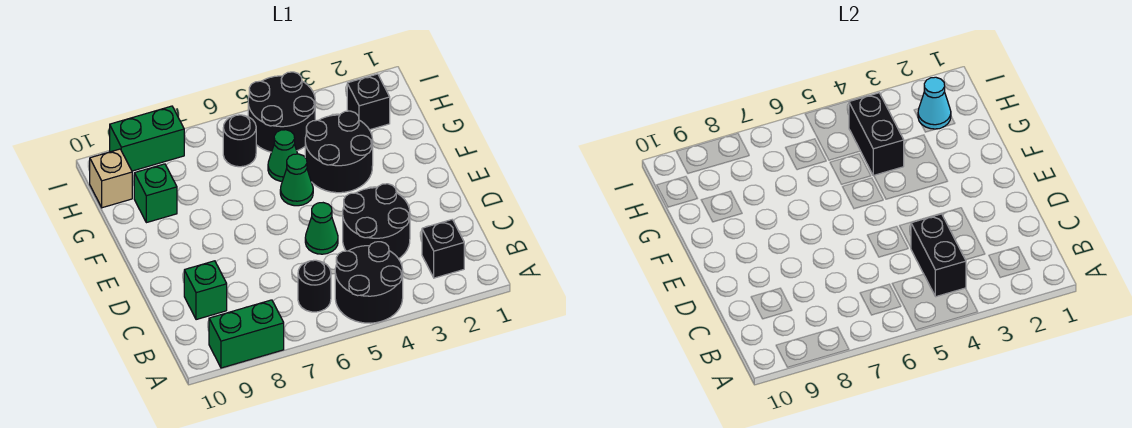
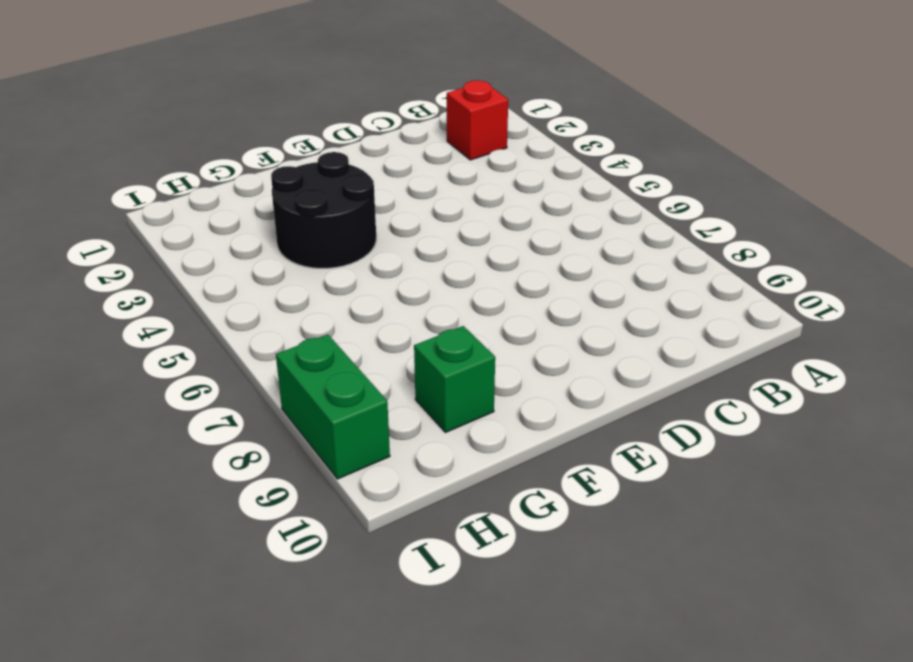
red brick B2 level 1 -> black brick B2 level 1
none -> black round brick A4:B5 level 1
none -> green brick A8:A9 level 1
none -> black round brick B6 level 1

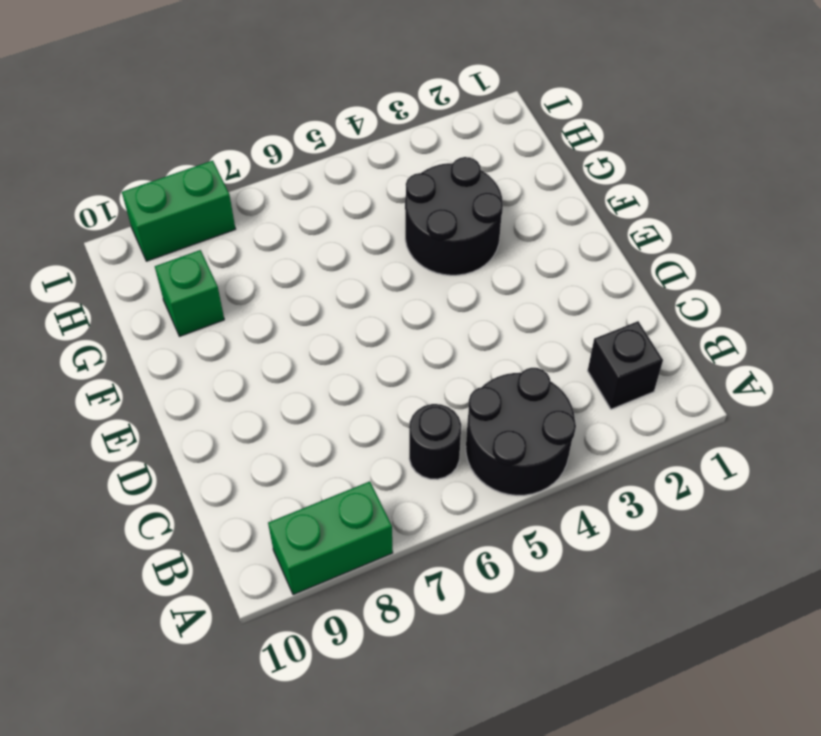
none -> black round brick C3:D4 level 1
none -> green brick C9 level 1
none -> green cone D5 level 1

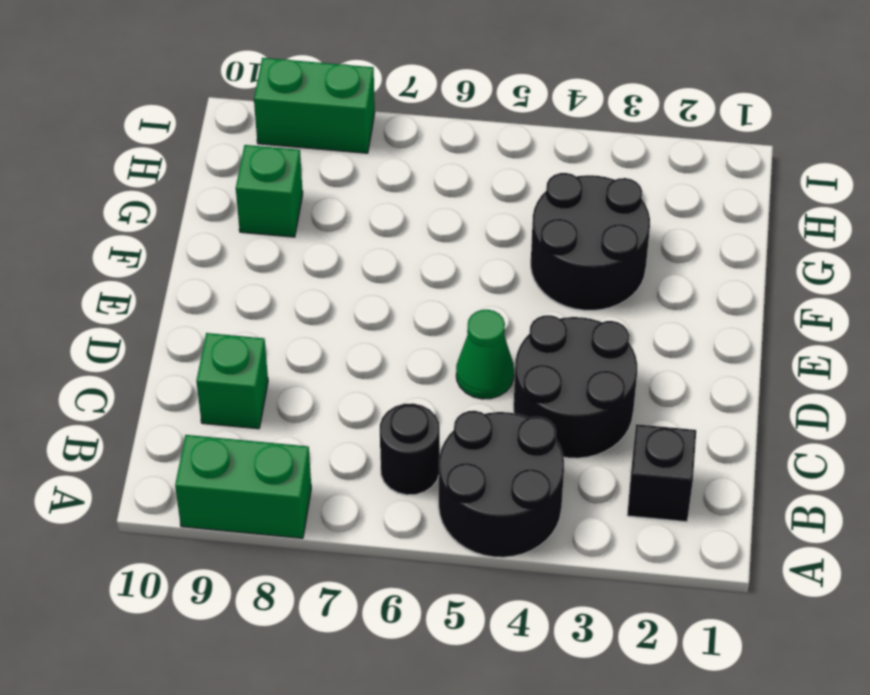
none -> green cone F5 level 1
none -> green cone G5 level 1
none -> black brick H2 level 1

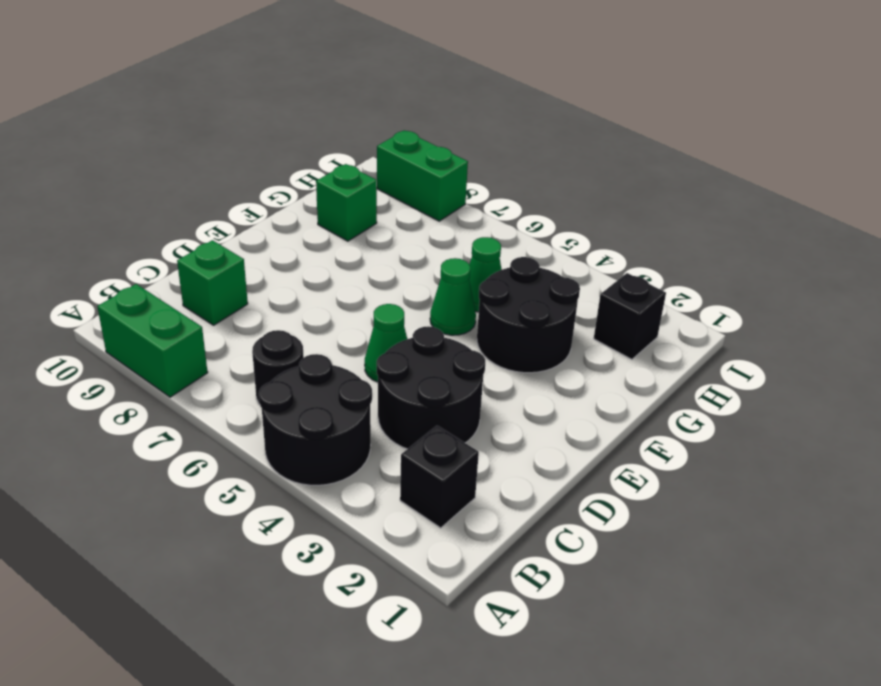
none -> black round brick H4:I5 level 1
none -> black round brick H6 level 1
none -> tan brick H10 level 1

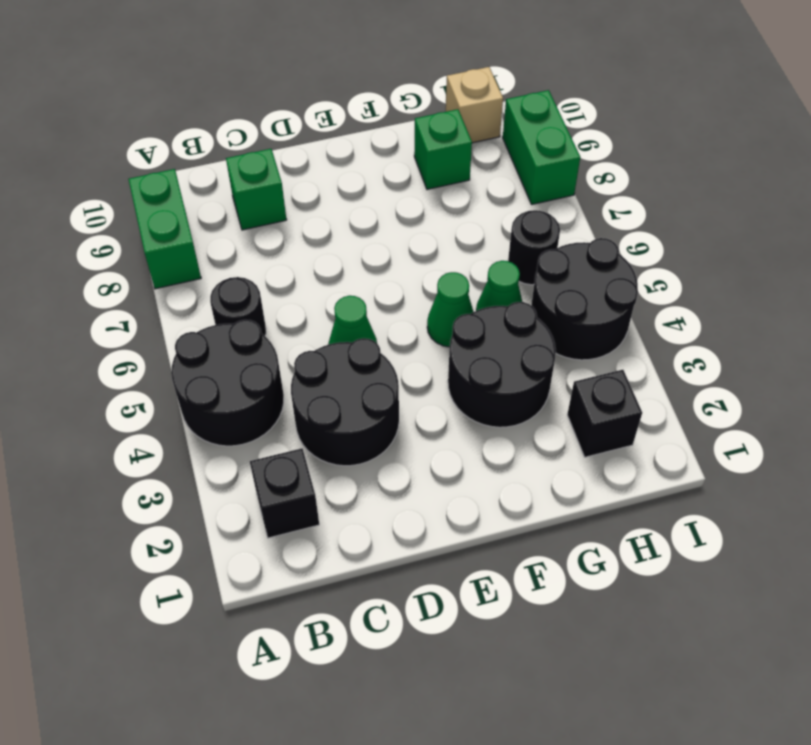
none -> black brick B4:C4 level 2
none -> black brick G4:H4 level 2
none -> cyan cone H2 level 2

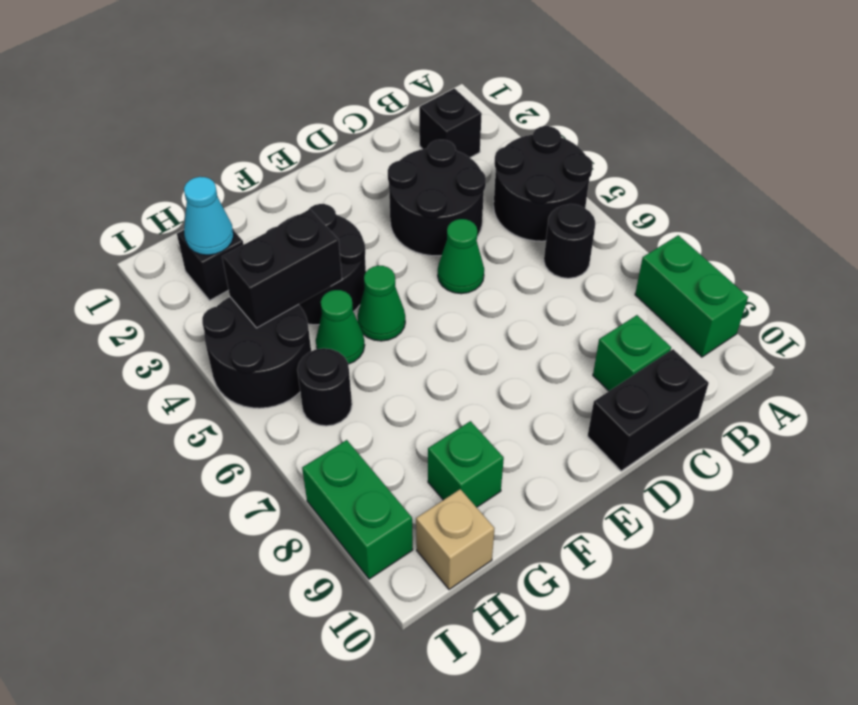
black brick C10:D10 level 1 -> black brick B4:C4 level 2

